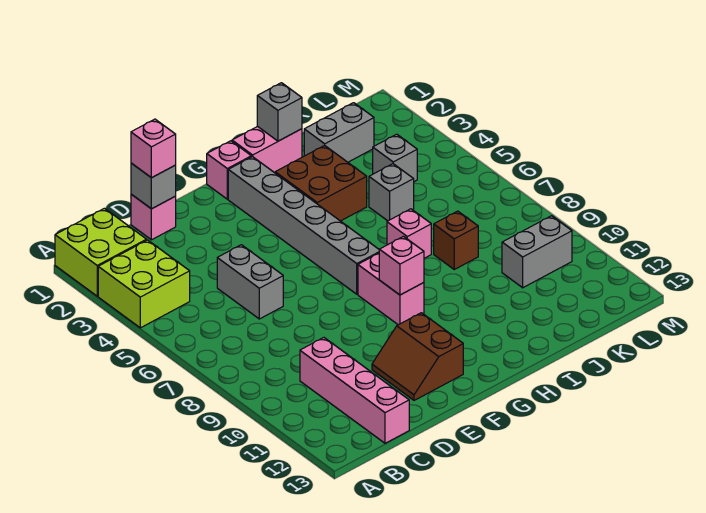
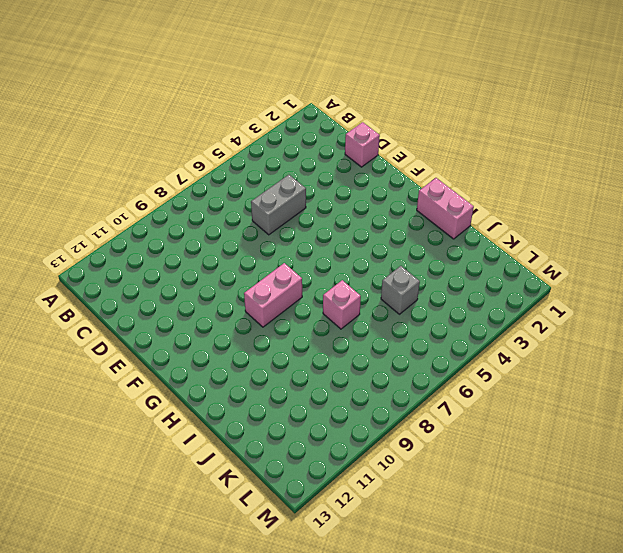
none -> lime brick A1:B2 level 1
none -> lime brick A3:B4 level 1
none -> pink brick C10:C13 level 1

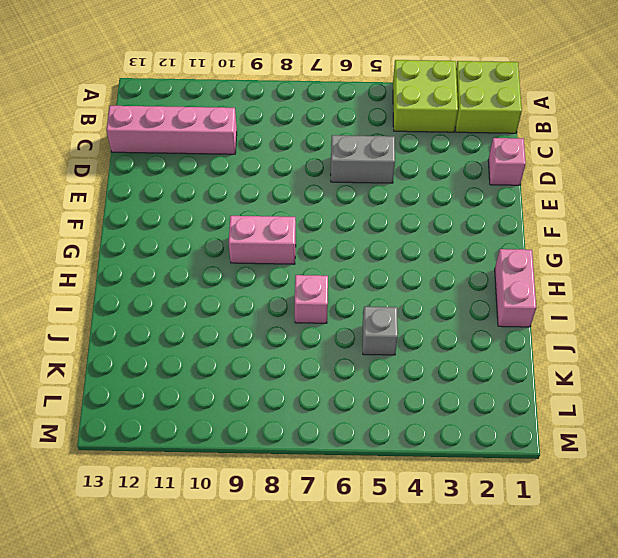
none -> brown slope E11:F12 level 1 top F
none -> pink brick G1 level 1
none -> grey brick G2:G7 level 1

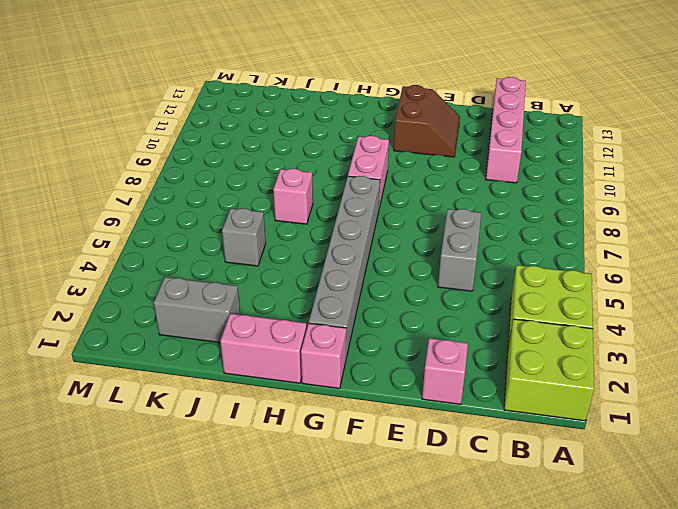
none -> brown brick H3:I4 level 1
none -> brown brick J8 level 1
none -> grey brick K4 level 1

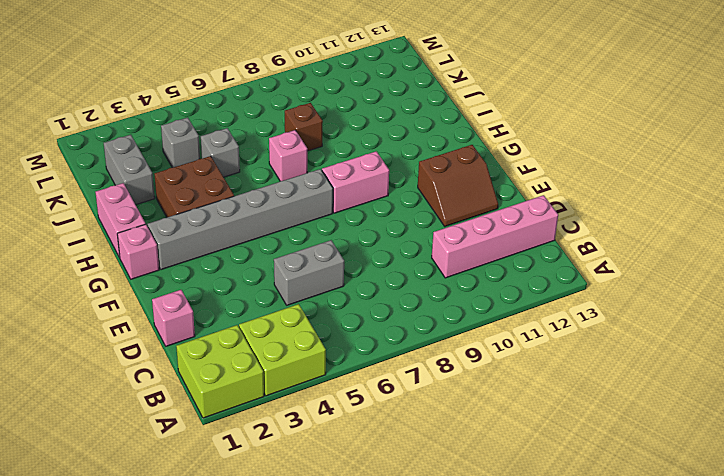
none -> grey brick K10:L10 level 1
none -> grey brick D1 level 2
none -> pink brick G9 level 2

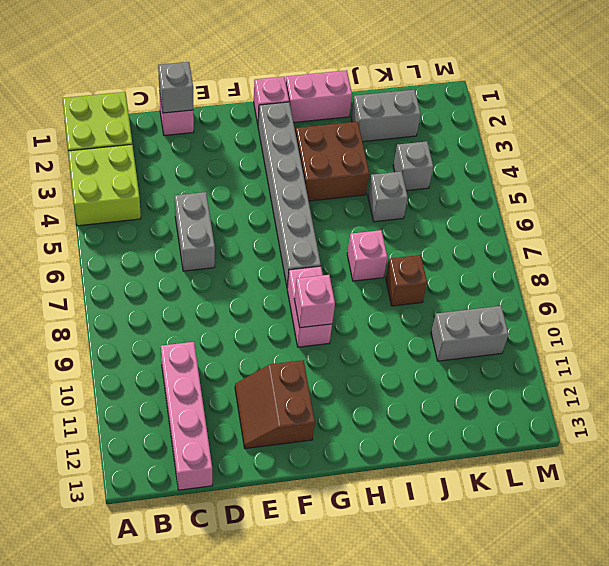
none -> grey brick I1 level 2
none -> pink brick D1 level 3

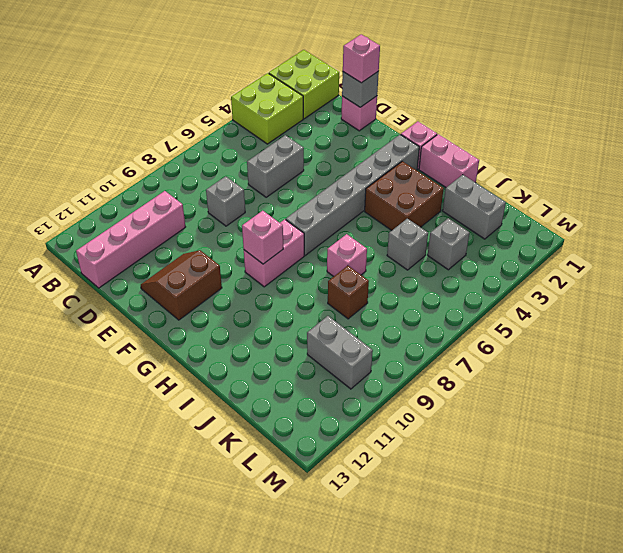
grey brick D8 level 1 -> grey brick I1 level 2

